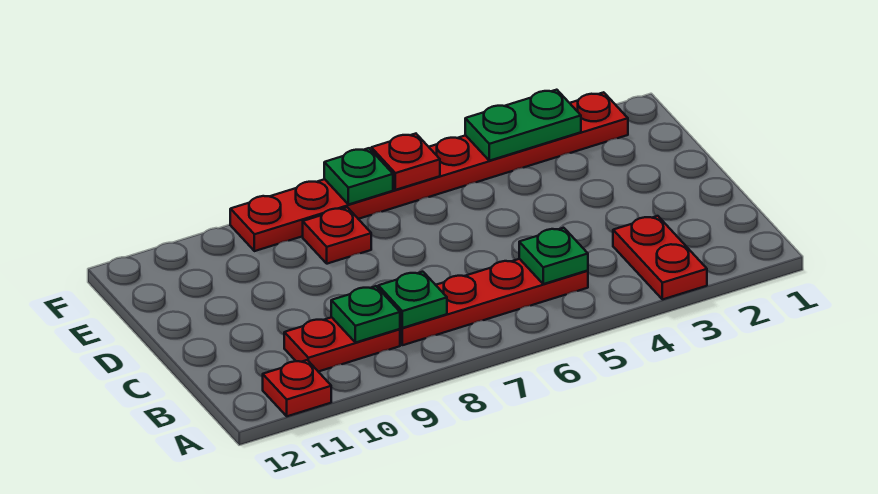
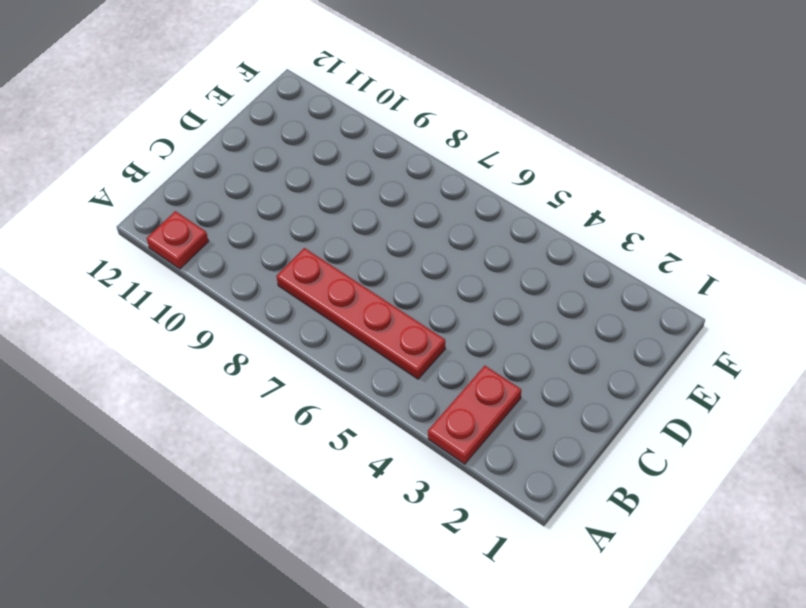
none -> red plate B9:B10 level 1
none -> red plate E8 level 1
none -> red plate F2:F9 level 1

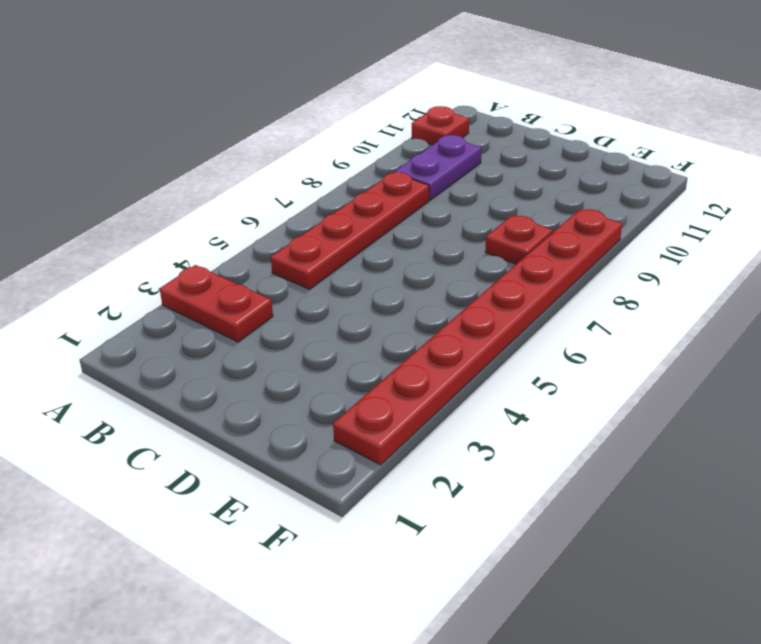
purple plate B9:B10 level 1 -> red plate B9:B10 level 1
none -> green plate B5 level 2
none -> green plate B8 level 2
none -> green plate B9 level 2

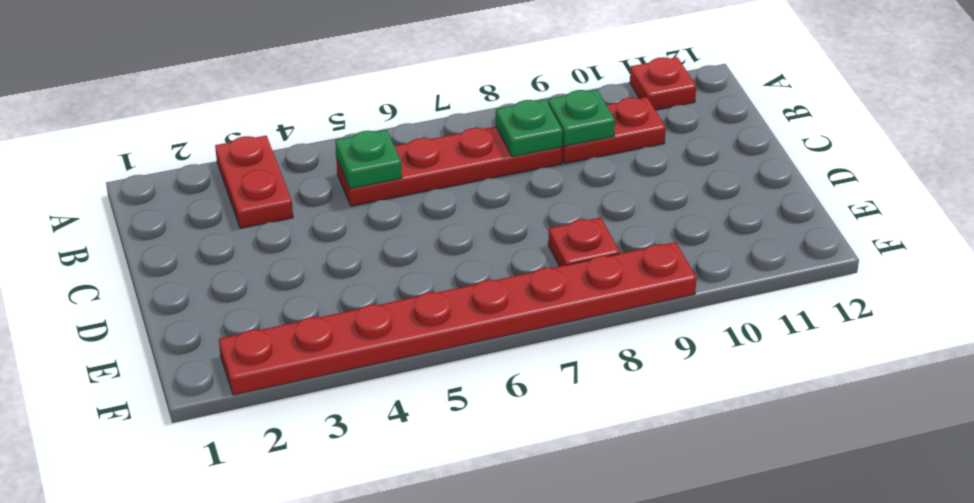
none -> green plate F3:F4 level 2
none -> red plate F6 level 2
none -> green plate F7 level 2

